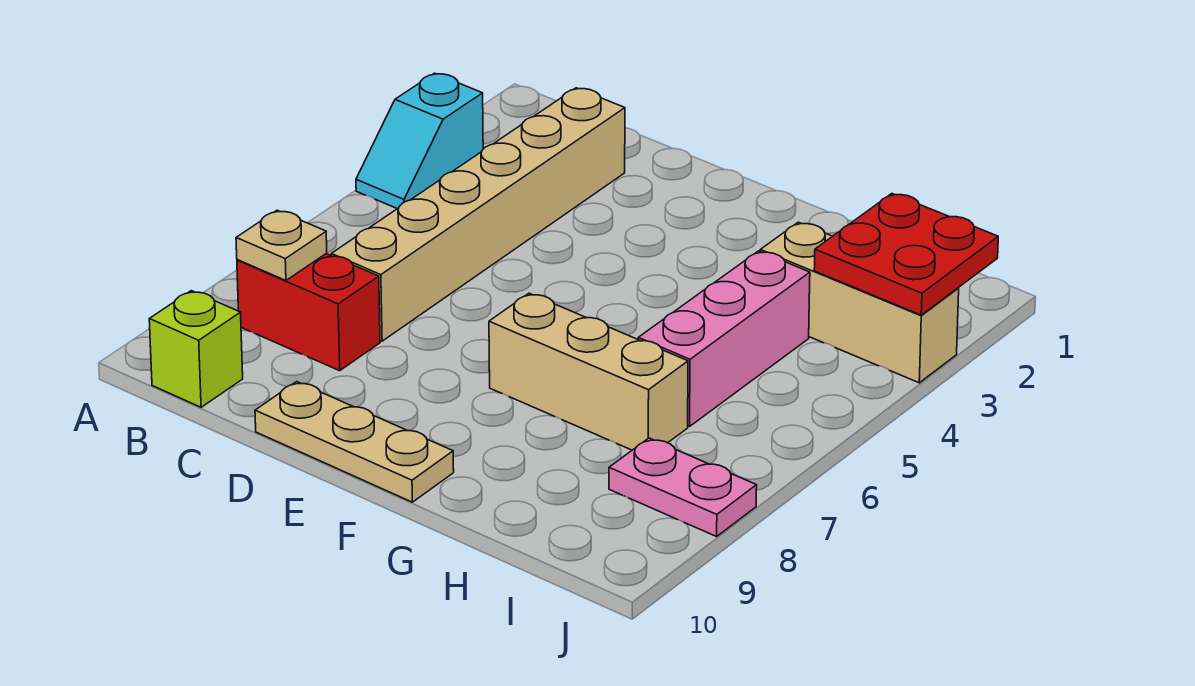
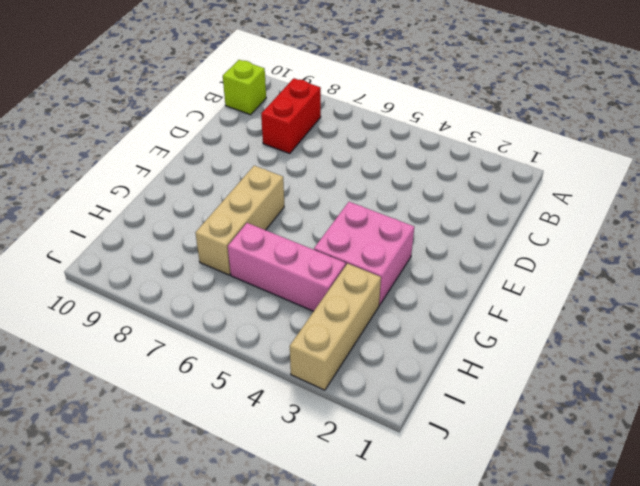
pink brick F3:G4 level 1 -> none
none -> cyan slope A3:A4 level 1 top 3
none -> tan brick C2:C7 level 1

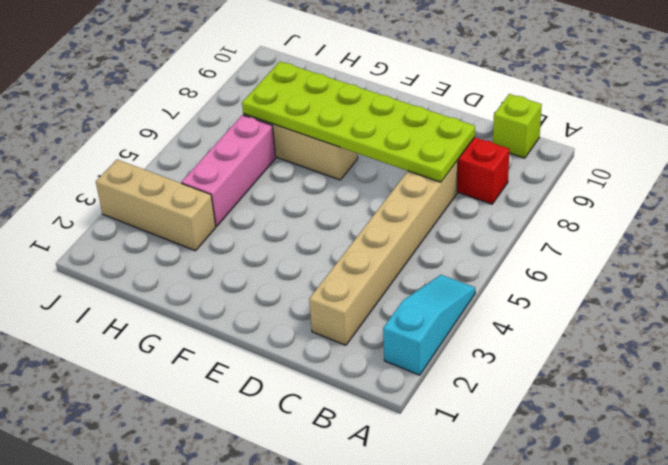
cyan slope A2:A4 level 1 top 2 -> cyan slope A3:A4 level 1 top 3
lime plate C7:H8 level 2 -> none
none -> tan plate D10:F10 level 1
none -> pink plate I8:J8 level 1

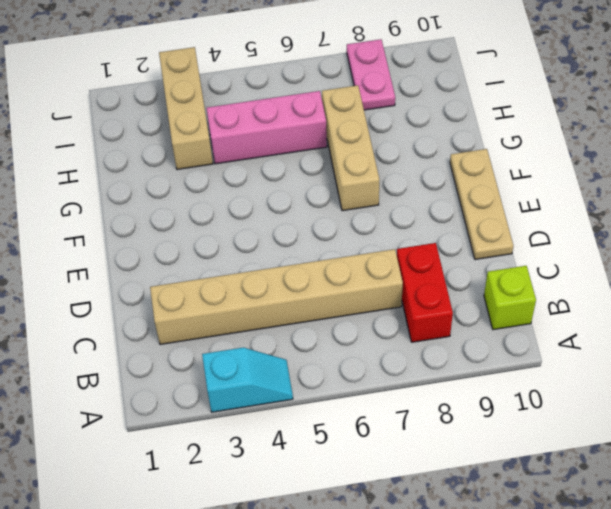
none -> tan plate B8 level 2
none -> red plate I2:J3 level 2

